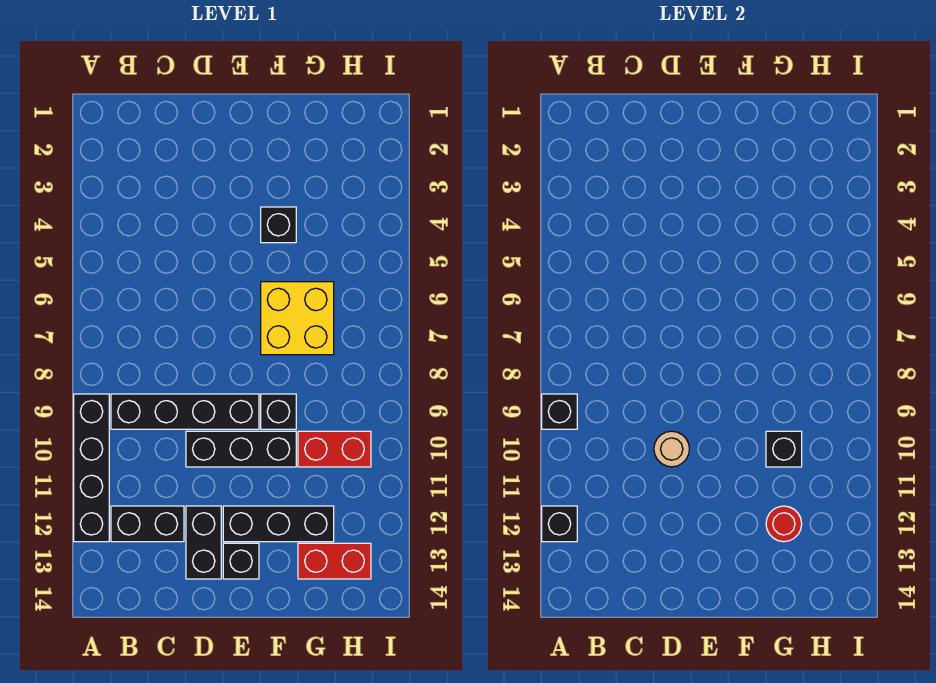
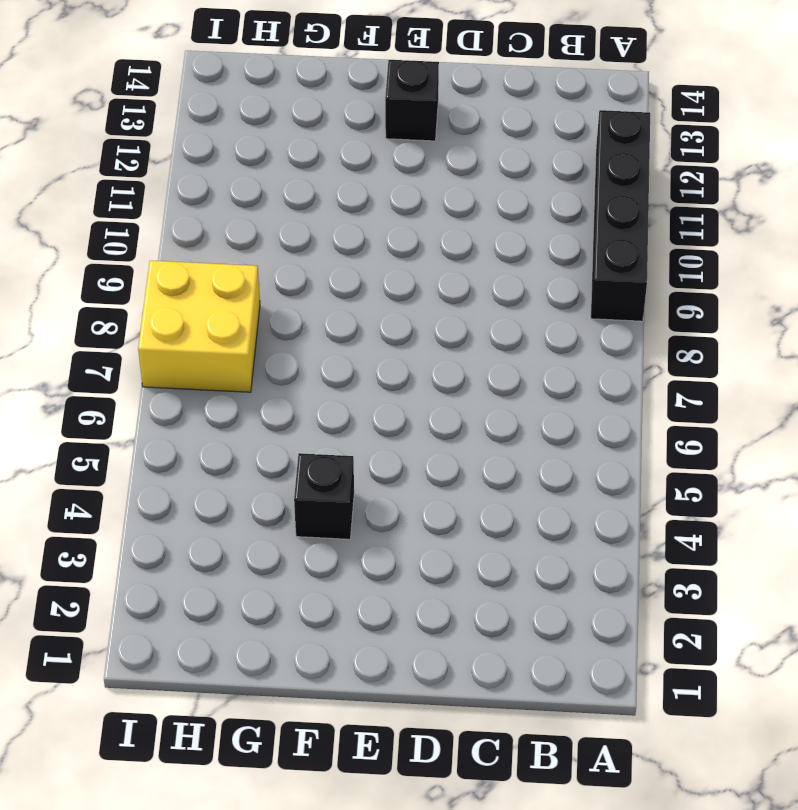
yellow brick H7:I8 level 1 -> yellow brick F6:G7 level 1
none -> black brick B9:E9 level 1
none -> black brick B12:C12 level 1
none -> black brick D10:F10 level 1

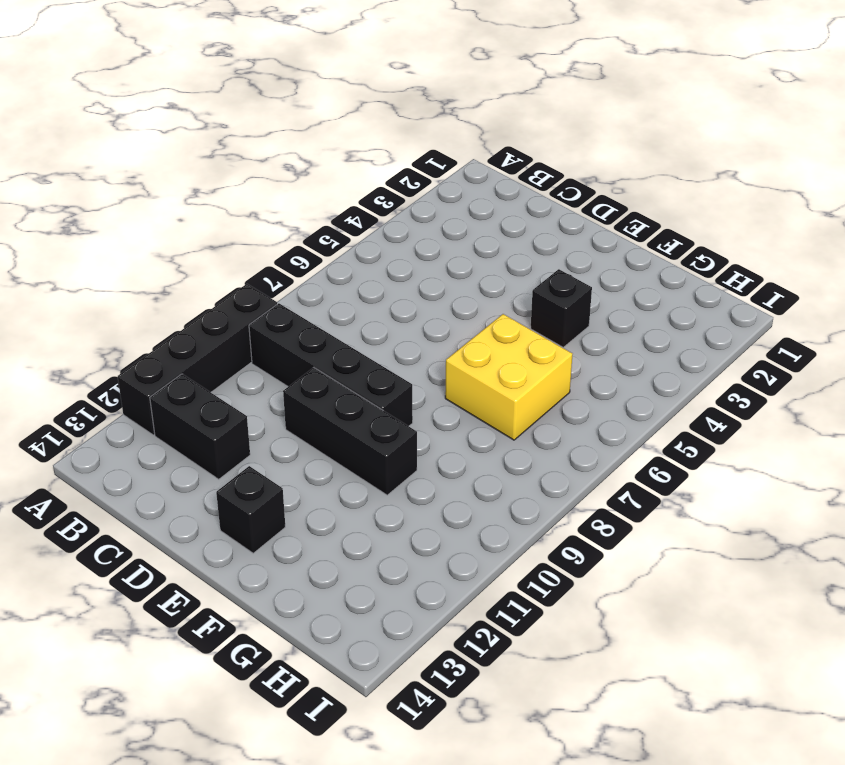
none -> black brick D12:D13 level 1
none -> black brick E12:G12 level 1
none -> black brick F9 level 1

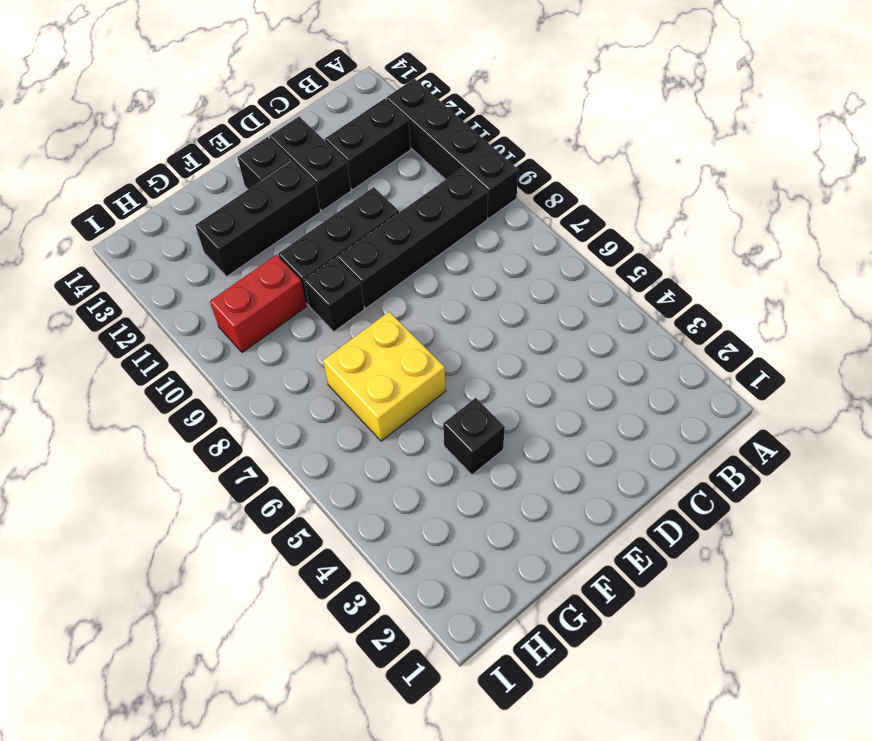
none -> red brick G13:H13 level 1
none -> black brick A9 level 2
none -> black brick A12 level 2

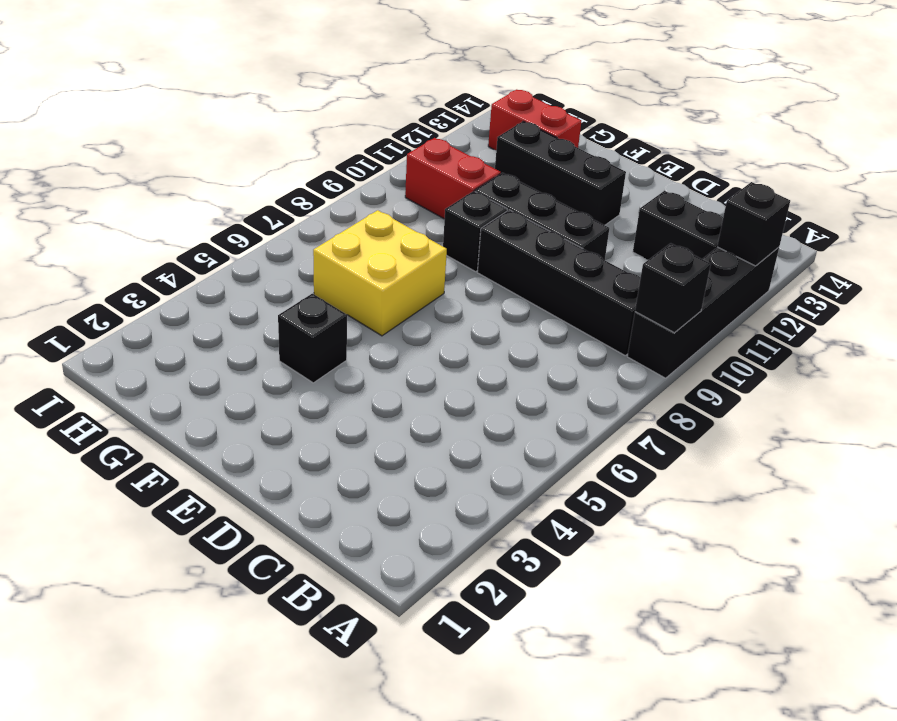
none -> black brick D12:D13 level 1
none -> black brick E13 level 1
none -> tan round brick D10 level 2

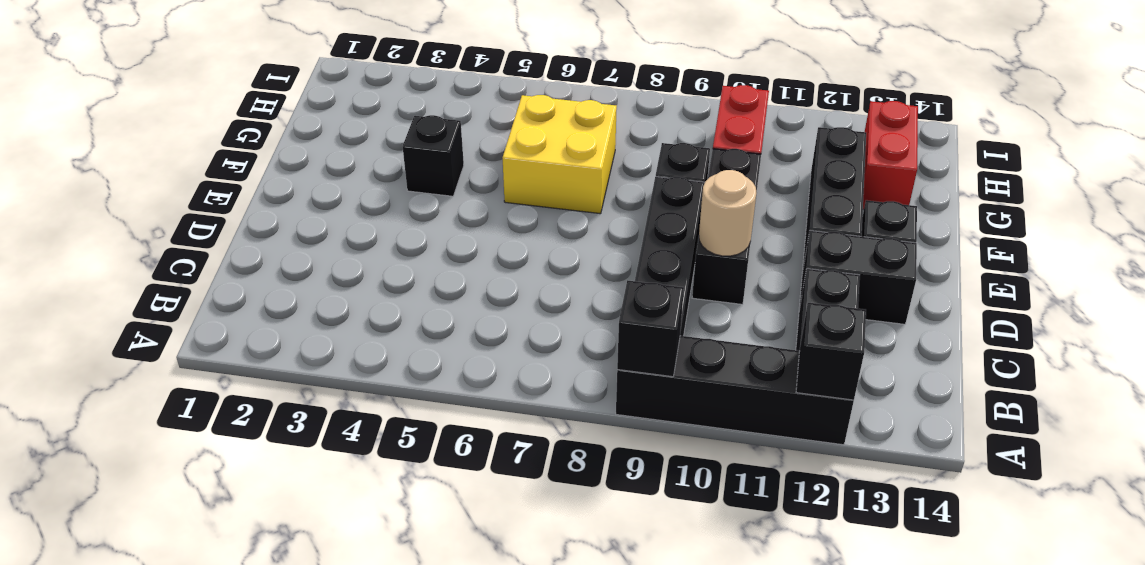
none -> black brick G10 level 2
none -> red round brick G12 level 2

